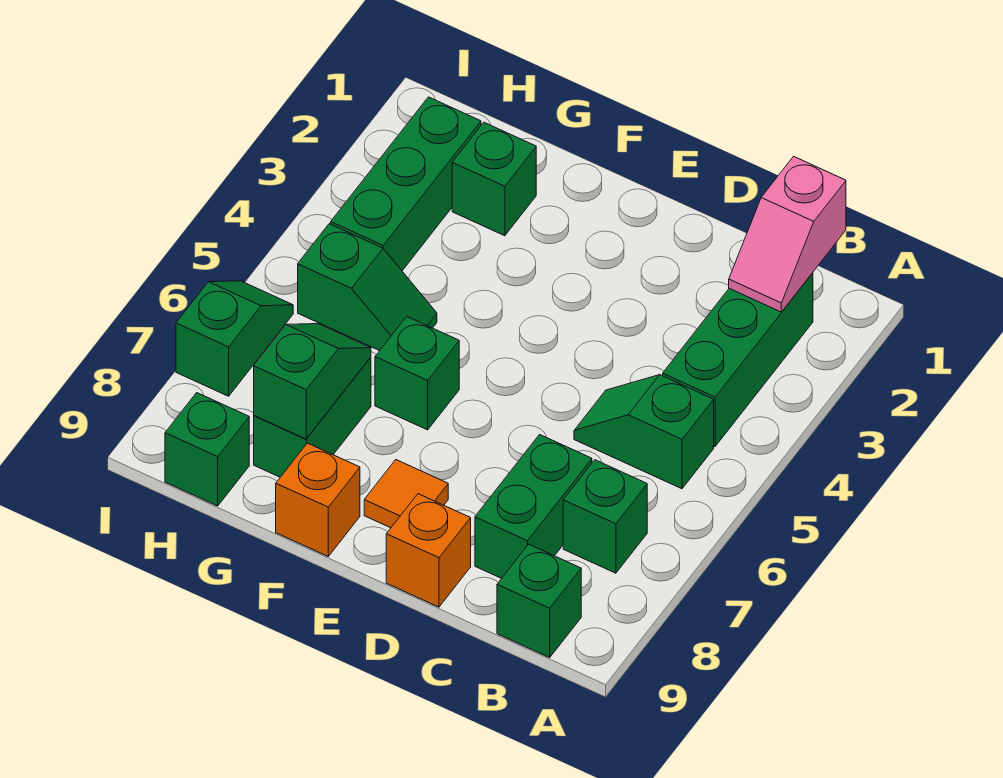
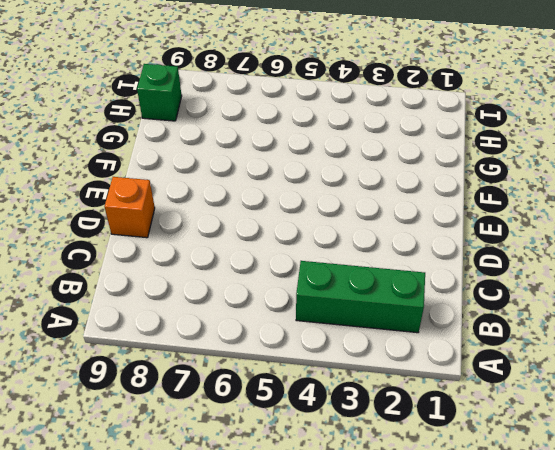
none -> green slope B5:C5 level 1 top B
none -> green brick B7 level 1
none -> green brick B9 level 1

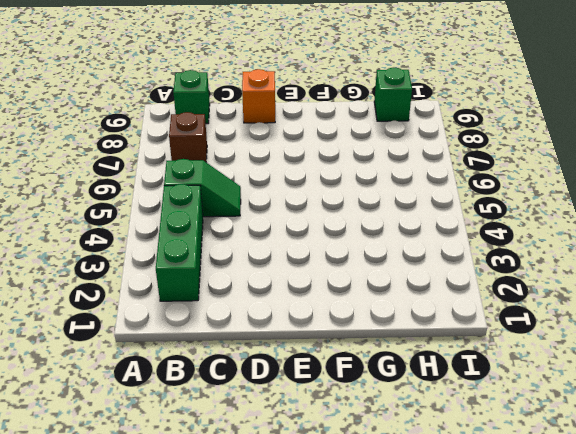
brown brick B7 level 1 -> green brick B7 level 1
none -> green brick C7:C8 level 1
none -> orange tile E8 level 1
none -> green brick F6 level 1

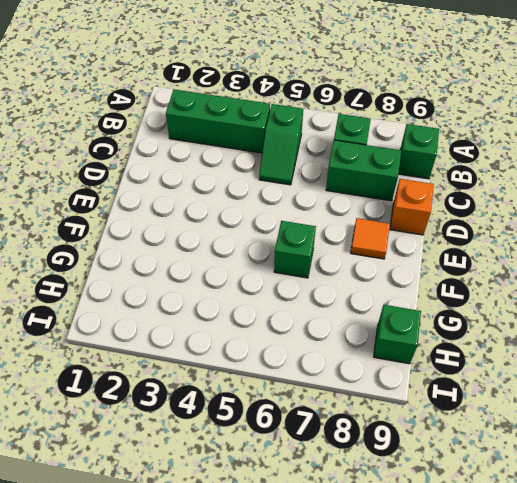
none -> orange brick F9 level 1
none -> green brick G2 level 1
none -> green slope G5:H5 level 1 top H

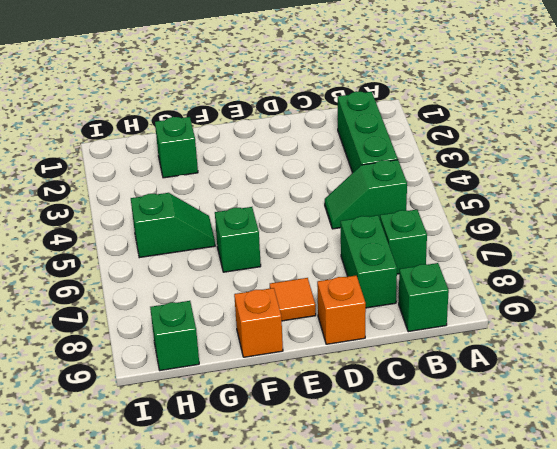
none -> green brick G7:G8 level 1
none -> green brick H2:H4 level 1
none -> green slope I6:I7 level 1 top 7

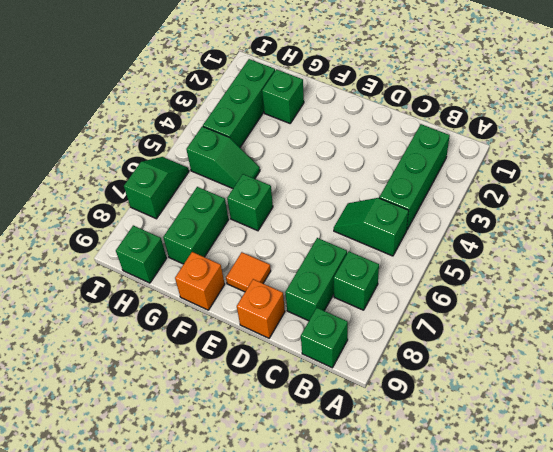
none -> pink slope B1:B2 level 2 top 1
none -> green slope G7:G8 level 2 top 8

